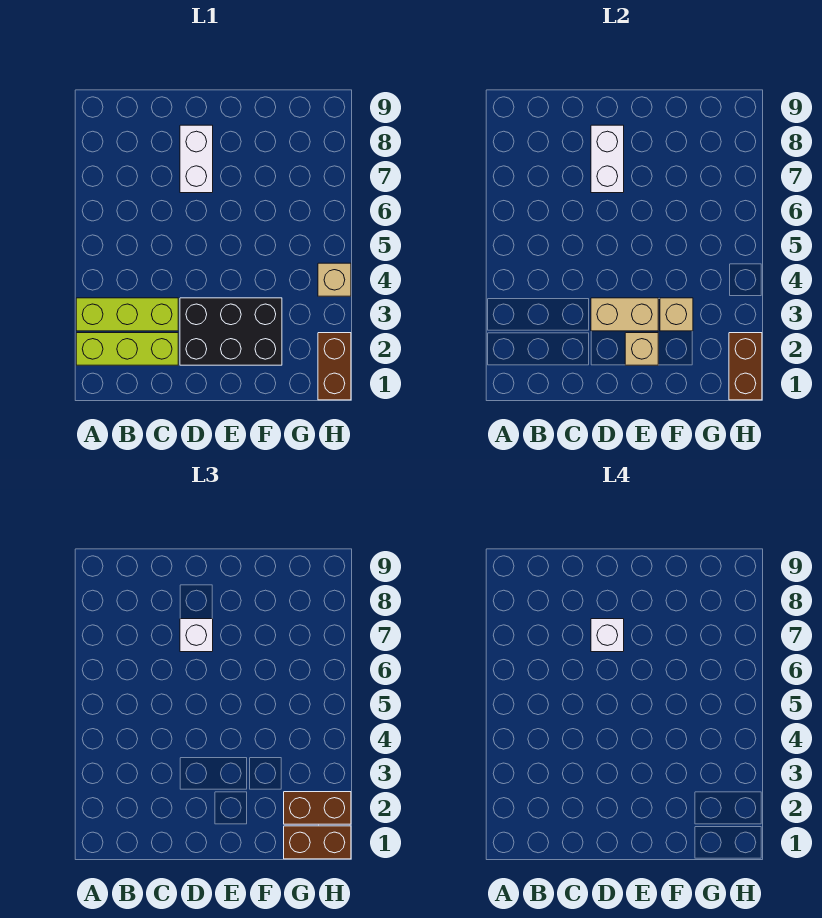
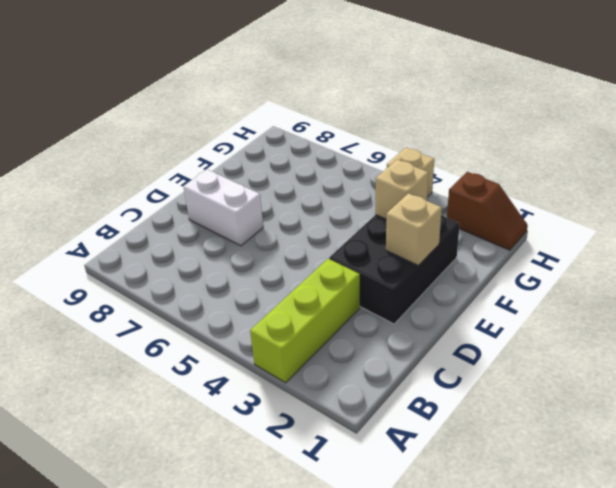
brown slope H1:H2 level 1 top 2 -> brown brick H1:H2 level 1
none -> lime brick A2:C2 level 1
none -> tan brick D3:E3 level 2
none -> white brick D7:D8 level 2

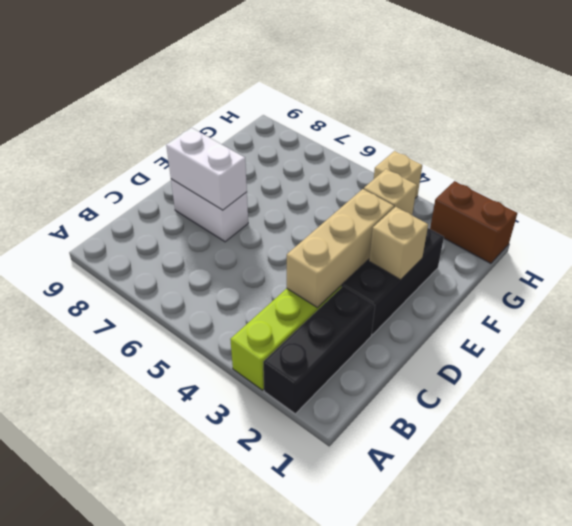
black brick A2:C2 level 1 -> lime brick A2:C2 level 1
tan brick C3:E3 level 2 -> tan brick D3:E3 level 2
none -> brown brick H1:H2 level 2
none -> white brick D7 level 3
none -> brown brick G1:H1 level 3

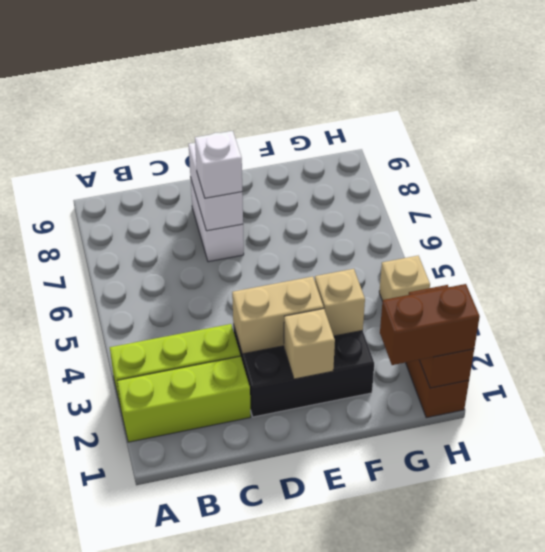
none -> brown brick G2:H2 level 3
none -> white brick D7 level 4

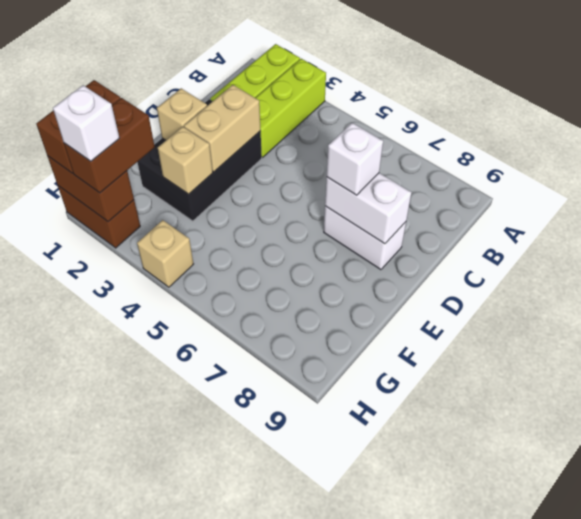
white brick H2 level 4 -> white brick D7 level 4

